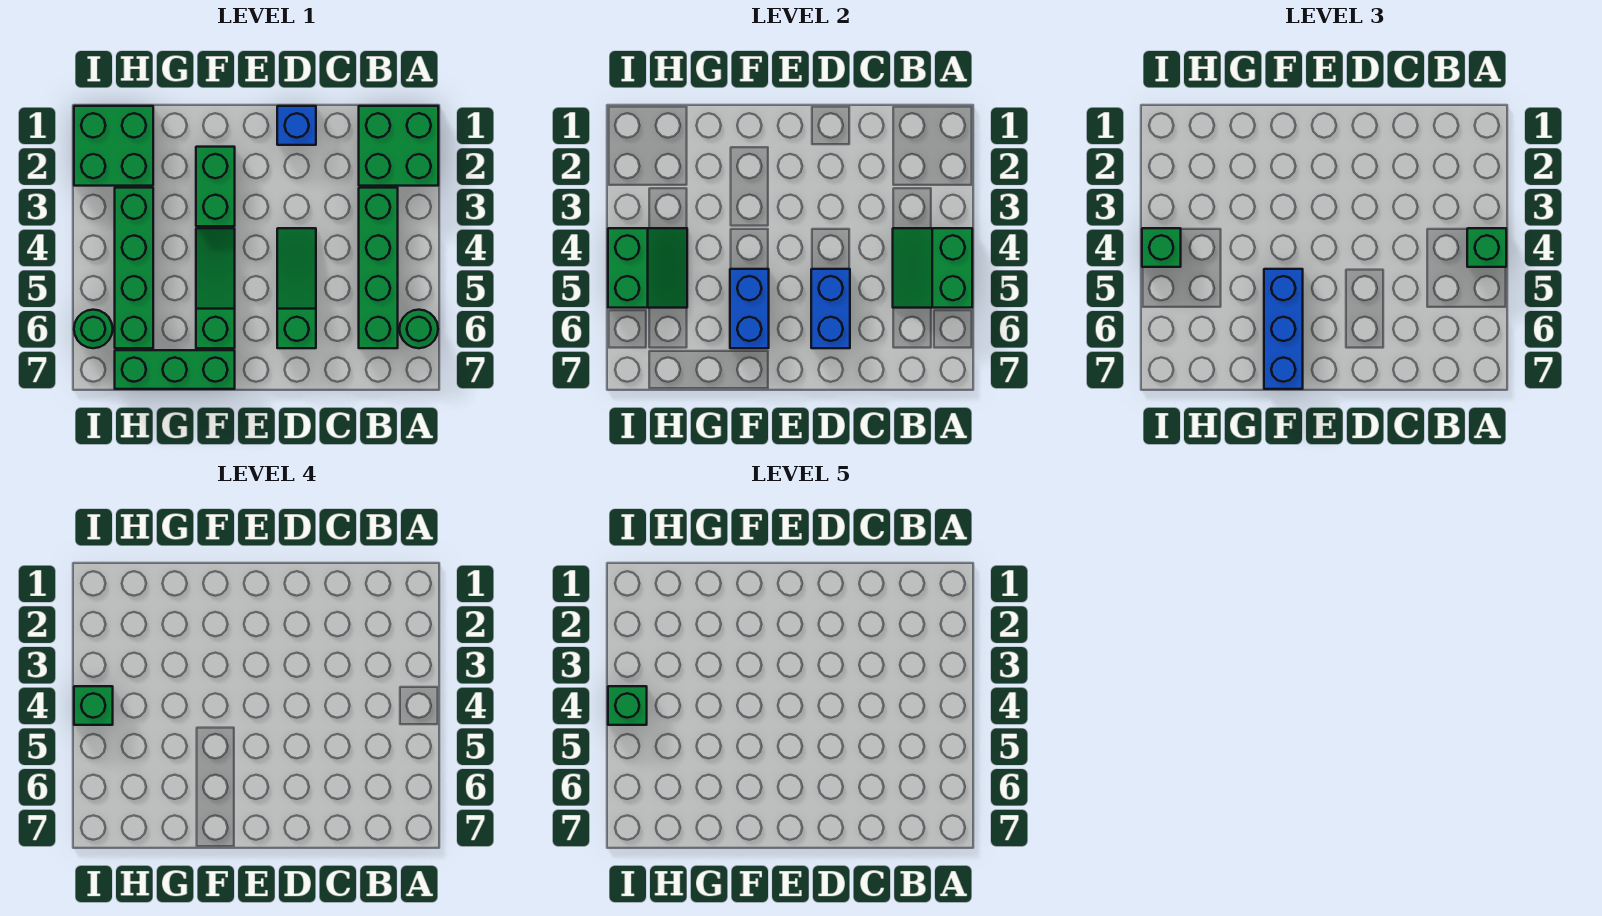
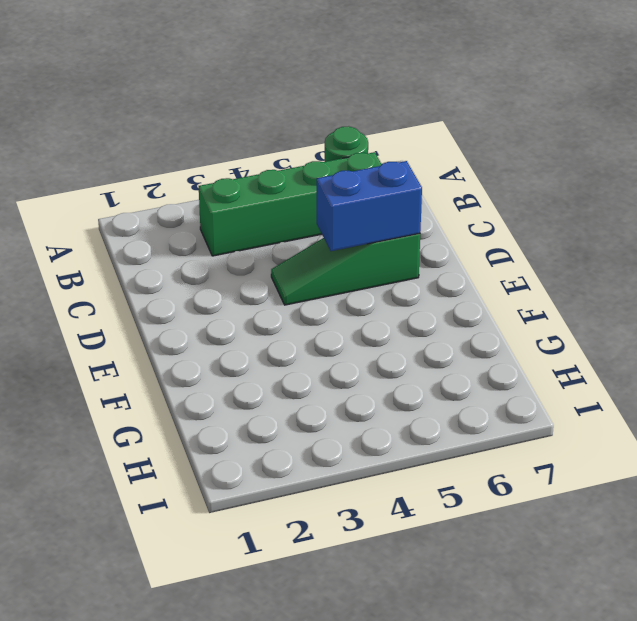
none -> green brick A1:B2 level 1
none -> blue brick D1 level 1
none -> green brick F2:F3 level 1

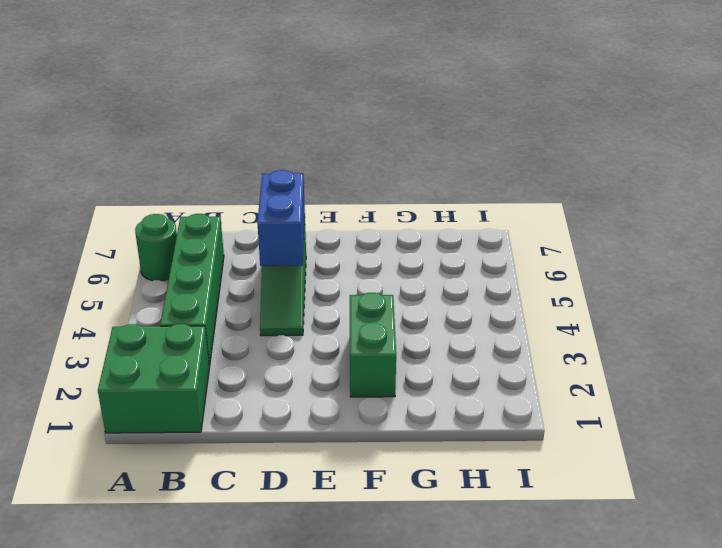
none -> blue brick D1 level 1
none -> green slope F4:F6 level 1 top 6
none -> green brick F7:H7 level 1

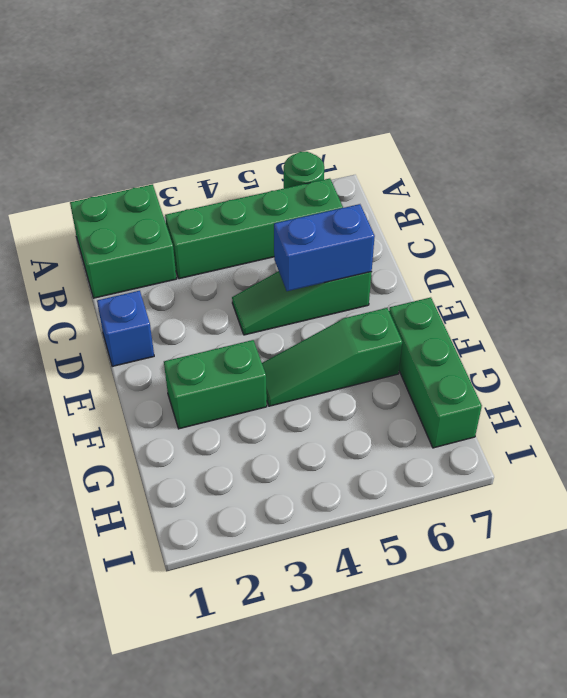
none -> green brick H1:I2 level 1
none -> green brick H3:H6 level 1
none -> green round brick I6 level 1

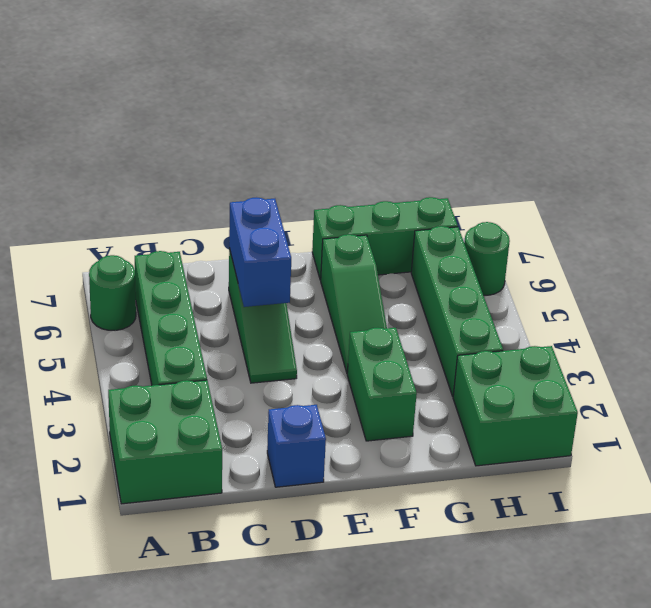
none -> green slope A4:B5 level 2 top A
none -> blue brick F5:F6 level 2
none -> green slope H4:I5 level 2 top I

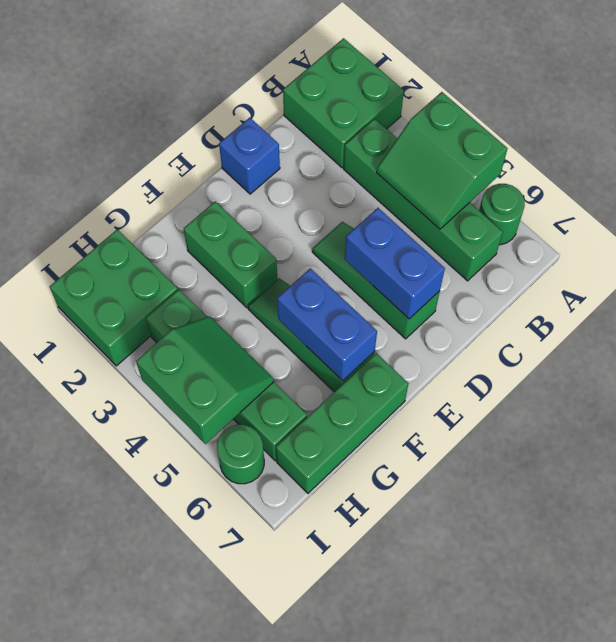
none -> green brick A4 level 3
none -> blue brick F5:F7 level 3
none -> green brick I4 level 3

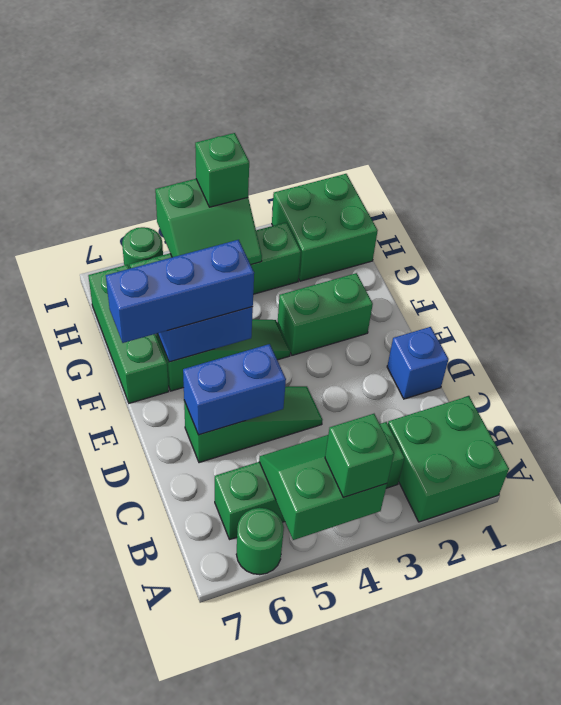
none -> green brick I4 level 4
none -> green brick I4 level 5

